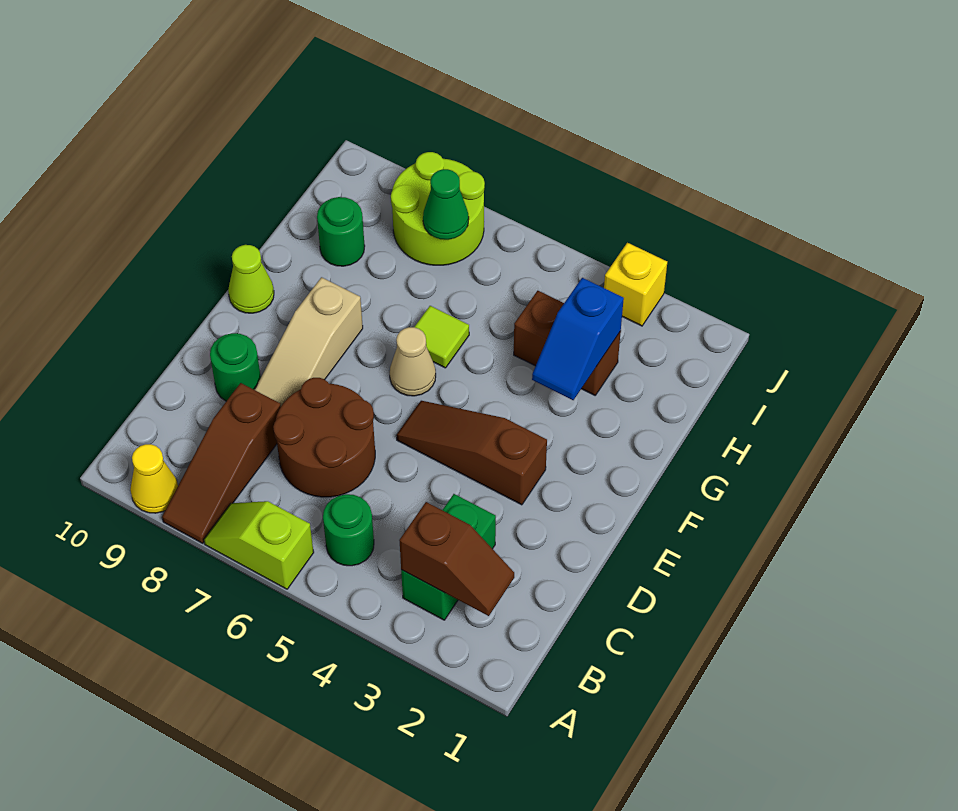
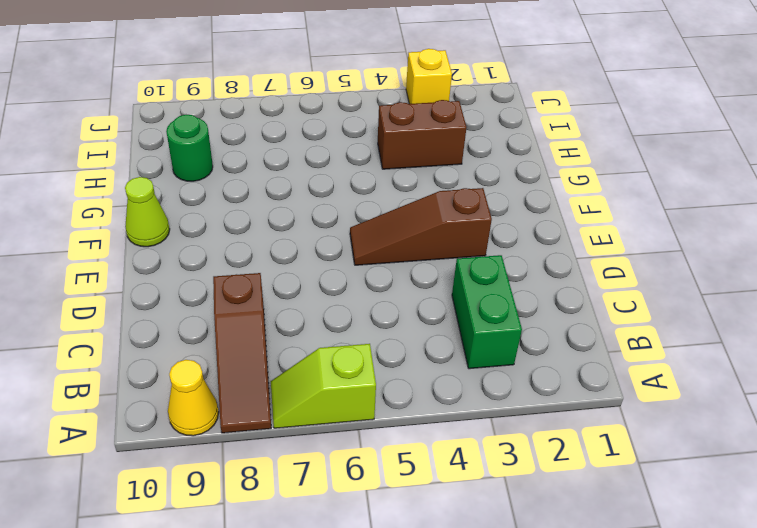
none -> green round brick B5 level 1
none -> brown round brick C6:D7 level 1
none -> tan slope D8:F8 level 1 top F

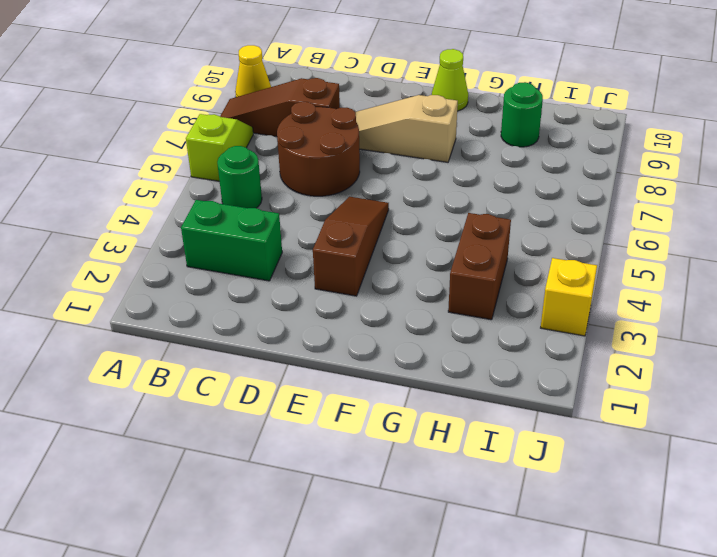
none -> green round brick D9 level 1
none -> tan cone F6 level 1
none -> lime tile G6 level 1

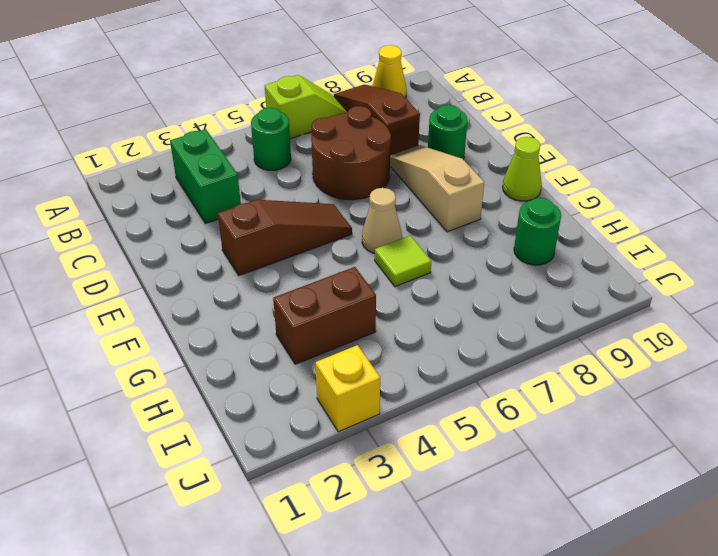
none -> lime round brick I7:J8 level 1
none -> brown slope B2:B3 level 2 top 3
none -> blue slope G3:H3 level 2 top H

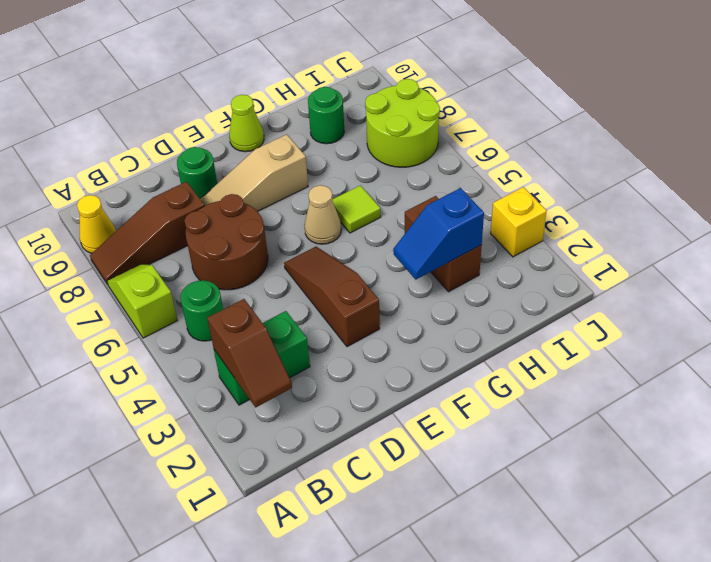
none -> green cone I7 level 2

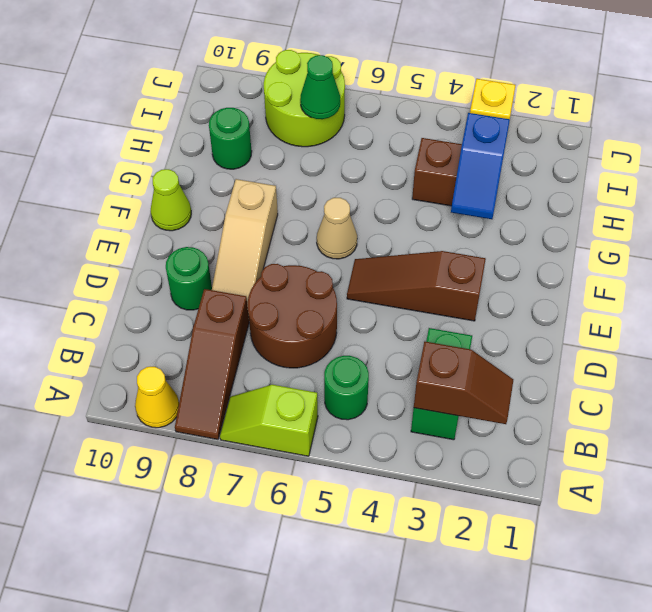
none -> lime tile G6 level 1

